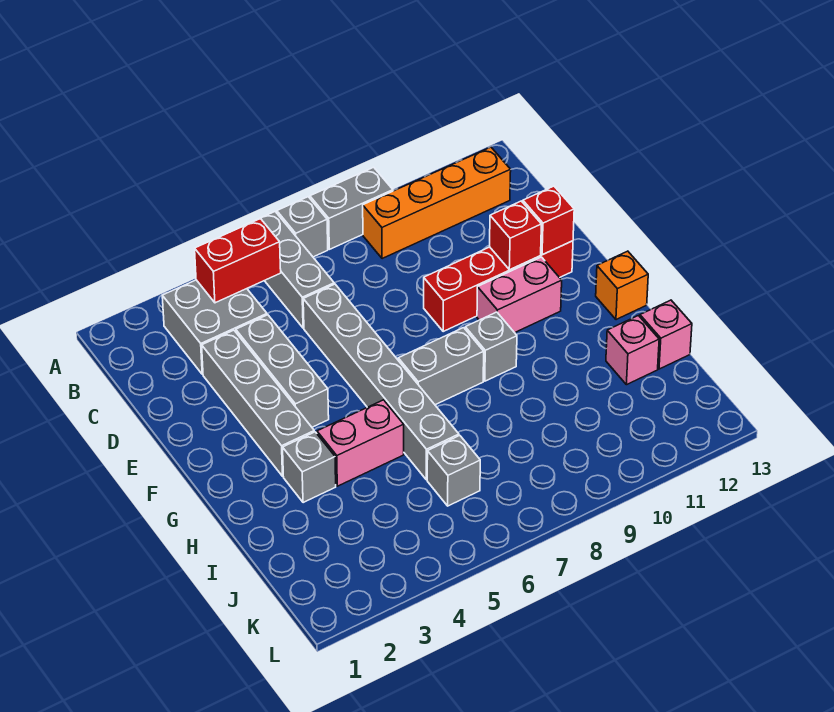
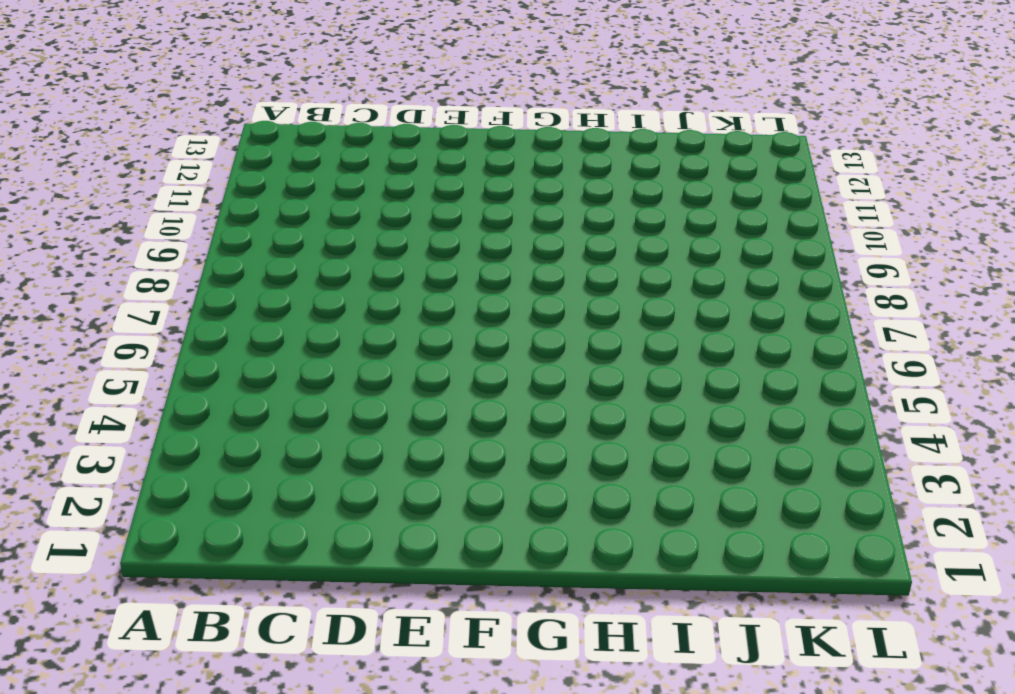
none -> grey brick A6:C6 level 1
none -> grey brick A7 level 1
none -> grey brick A8:A9 level 1

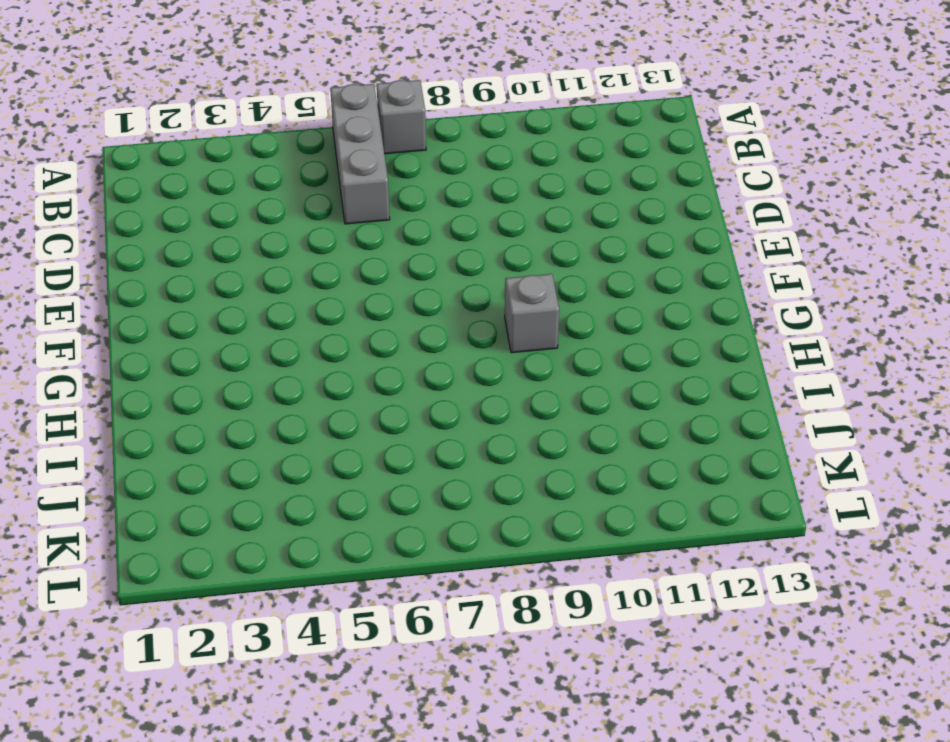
none -> grey brick A8:A9 level 1
none -> grey brick B3:C4 level 1
none -> orange brick B9:B12 level 1

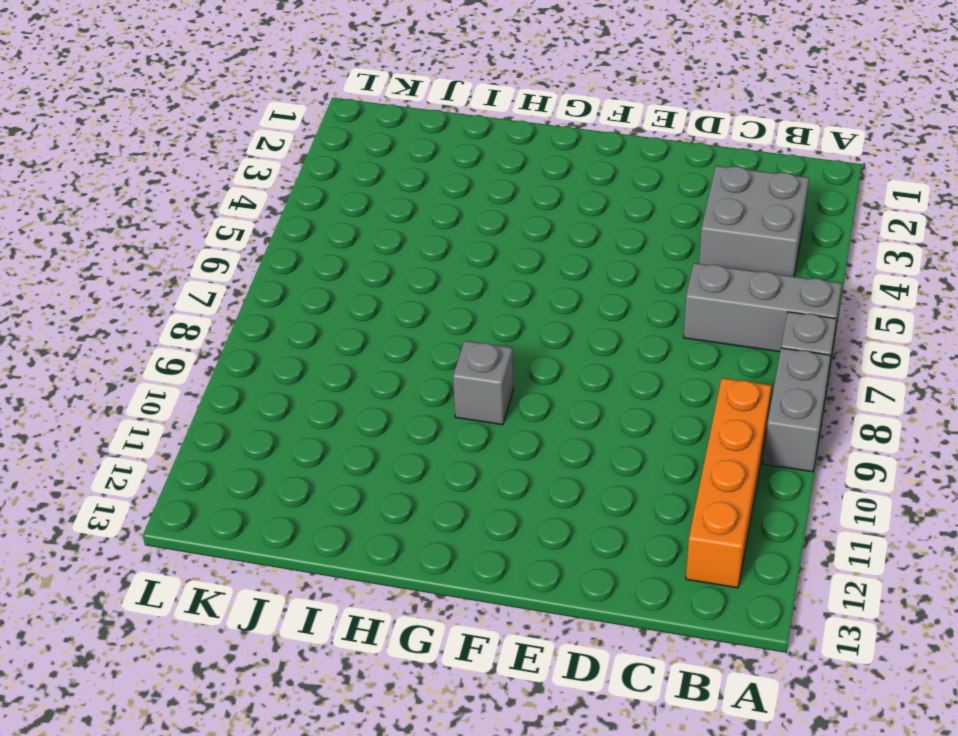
none -> grey brick D3:G3 level 1
none -> grey brick D4:F4 level 1
none -> grey brick D6:I6 level 1

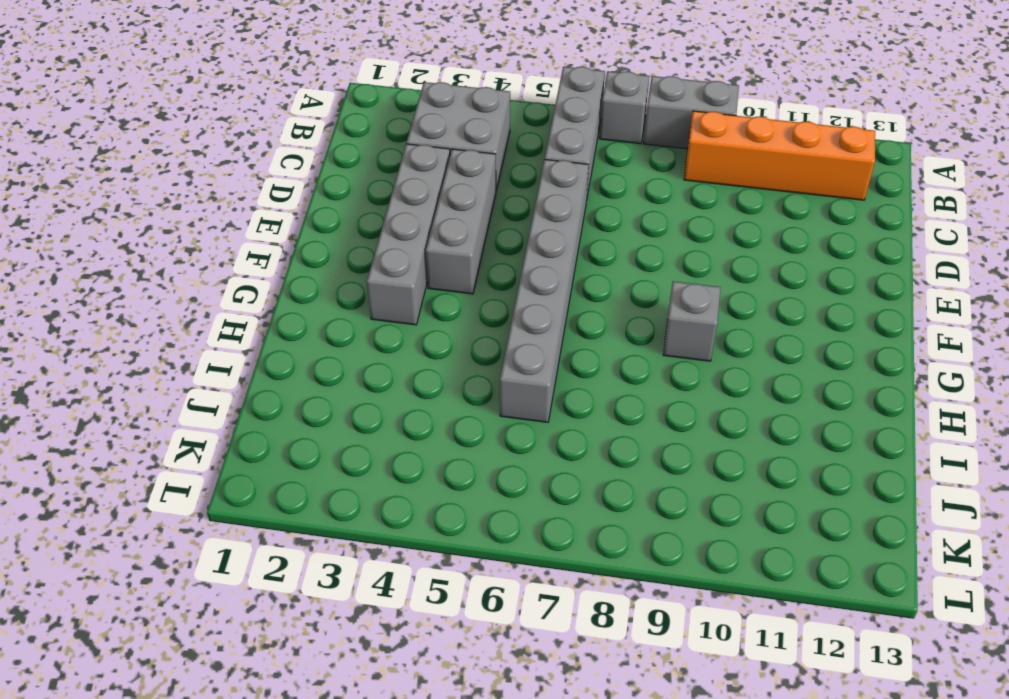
none -> red brick E9:E12 level 1
none -> pink brick F10:F11 level 1
none -> grey brick G7:G8 level 1

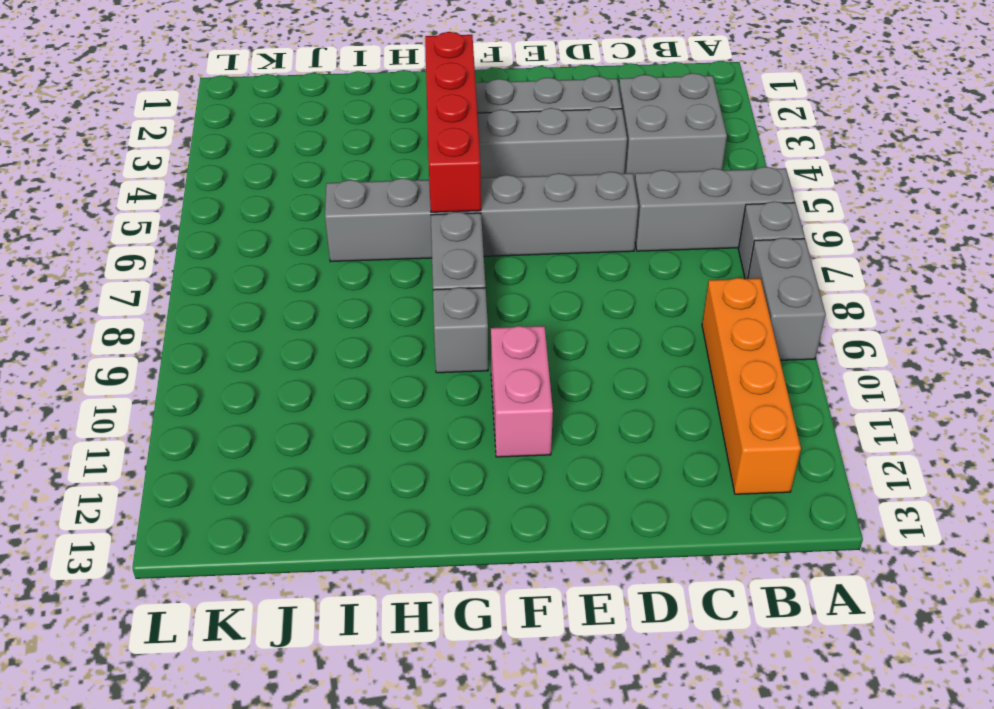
red brick G3:G6 level 2 -> red brick E9:E12 level 1
none -> orange brick G13 level 1
none -> grey brick H3 level 1
none -> pink brick H4:H5 level 1

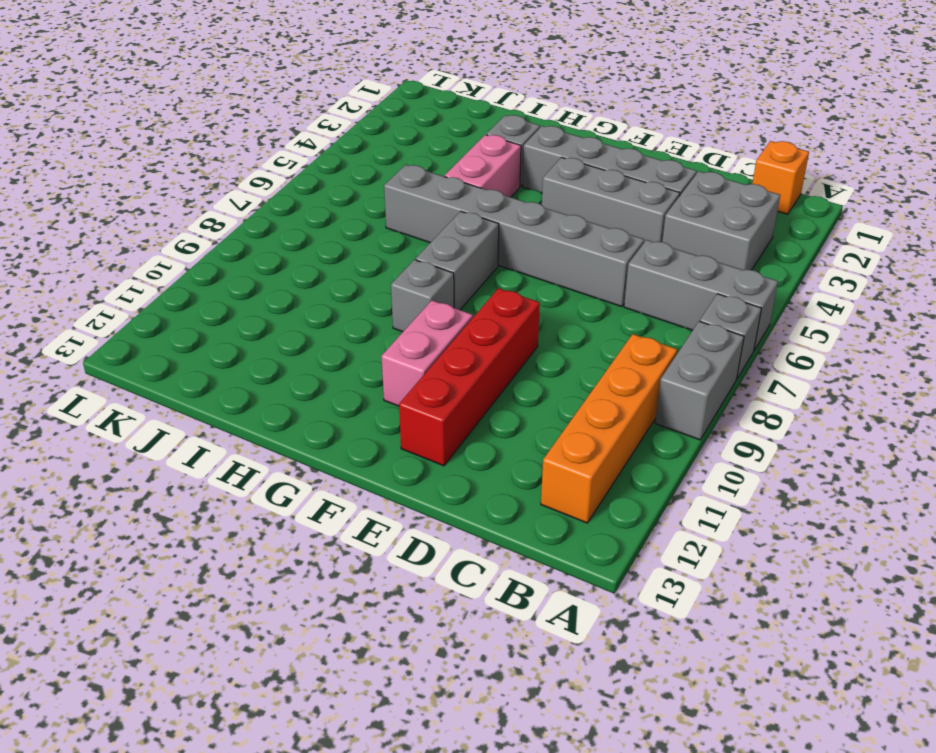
orange brick B1 level 1 -> orange brick G13 level 1
none -> pink brick I12 level 1
none -> pink brick I13 level 1
none -> grey brick J6 level 1

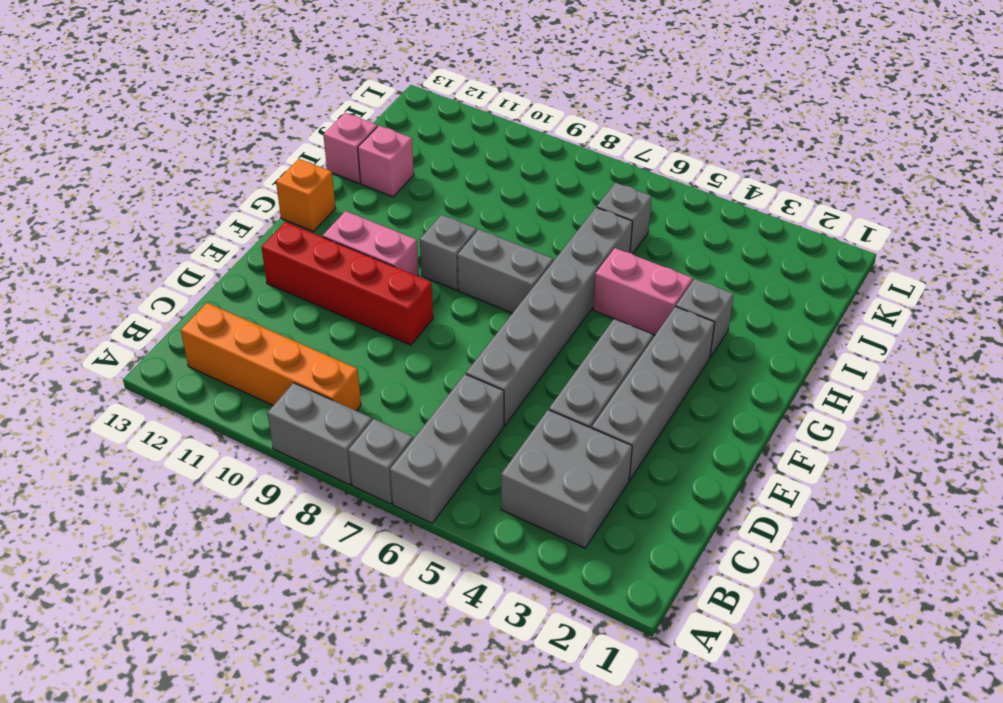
none -> red brick B4:B5 level 2
none -> red brick E11 level 2
none -> red brick E12 level 2

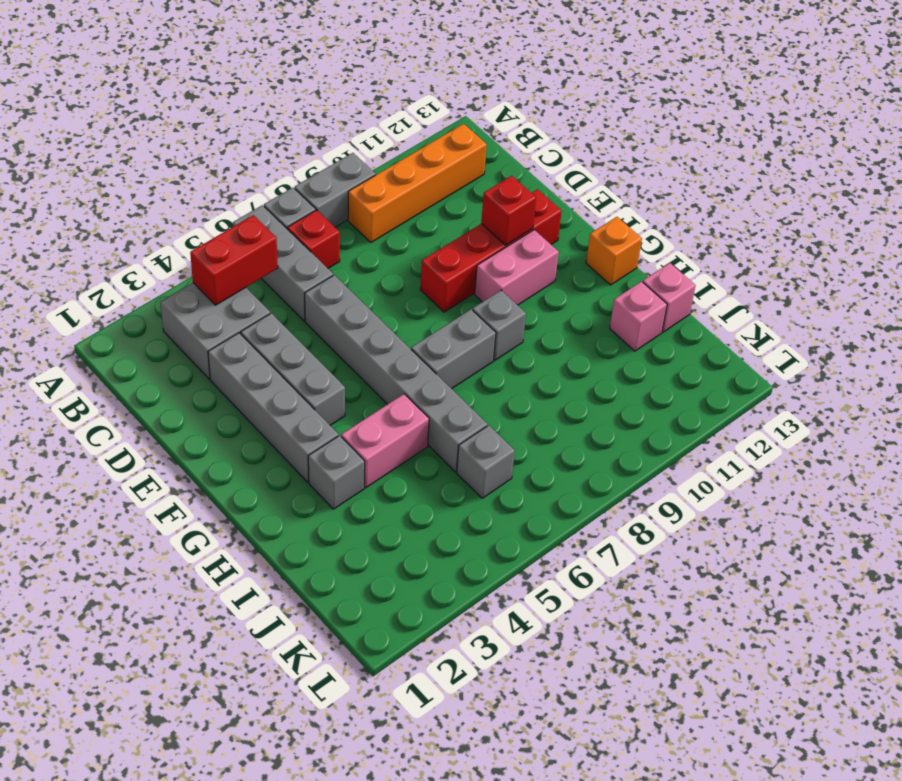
red brick B7 level 1 -> red brick E12 level 2

